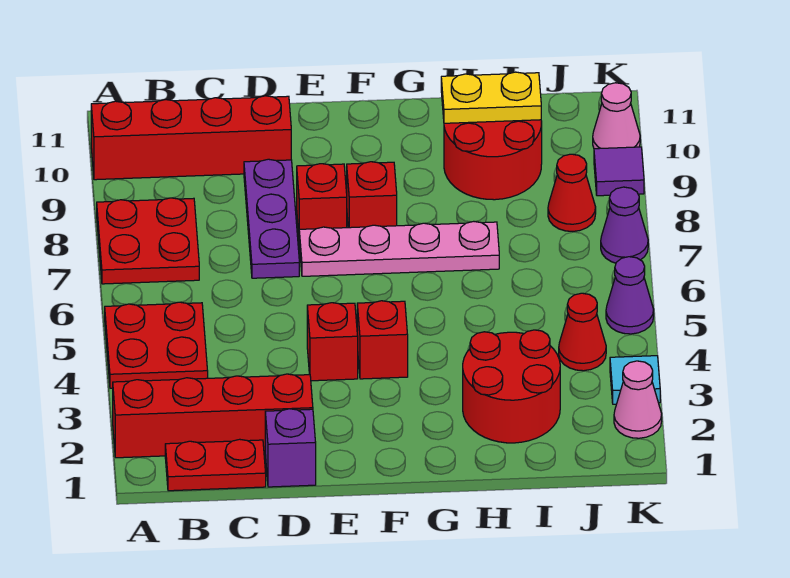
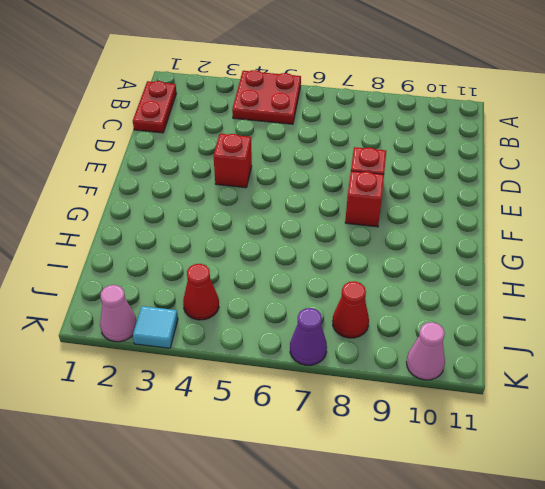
none -> red brick A2:D2 level 1
none -> red plate A7:B8 level 1
none -> red brick A10:D10 level 1

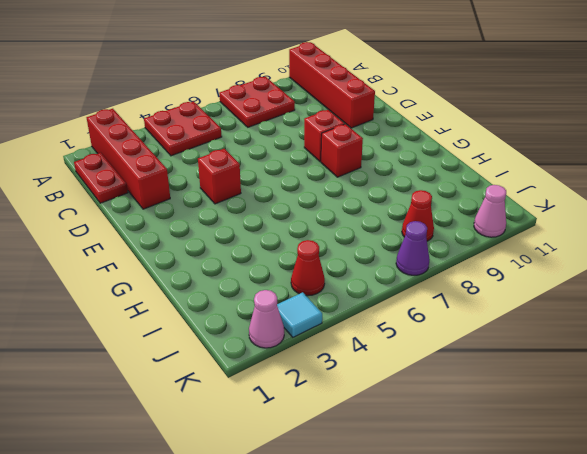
none -> purple brick D1 level 1
none -> purple plate D7:D9 level 1
none -> pink plate E7:H7 level 1

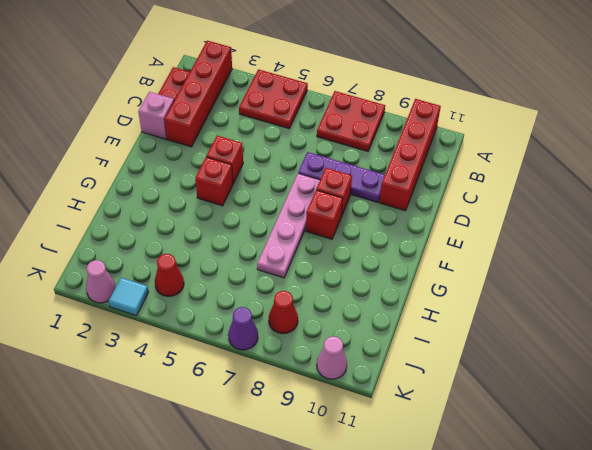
pink brick D1 level 1 -> purple brick D1 level 1
none -> red round brick H2:I3 level 1
none -> red round brick H9:I10 level 1
none -> purple cone K5 level 1

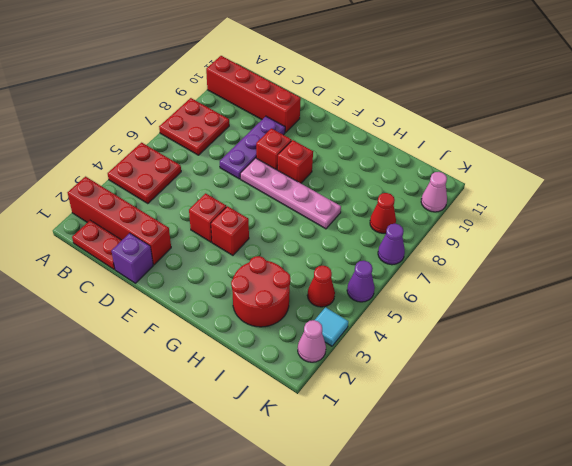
none -> red round brick H9:I10 level 1
none -> purple tile K9 level 1
none -> yellow plate H10:I10 level 2

